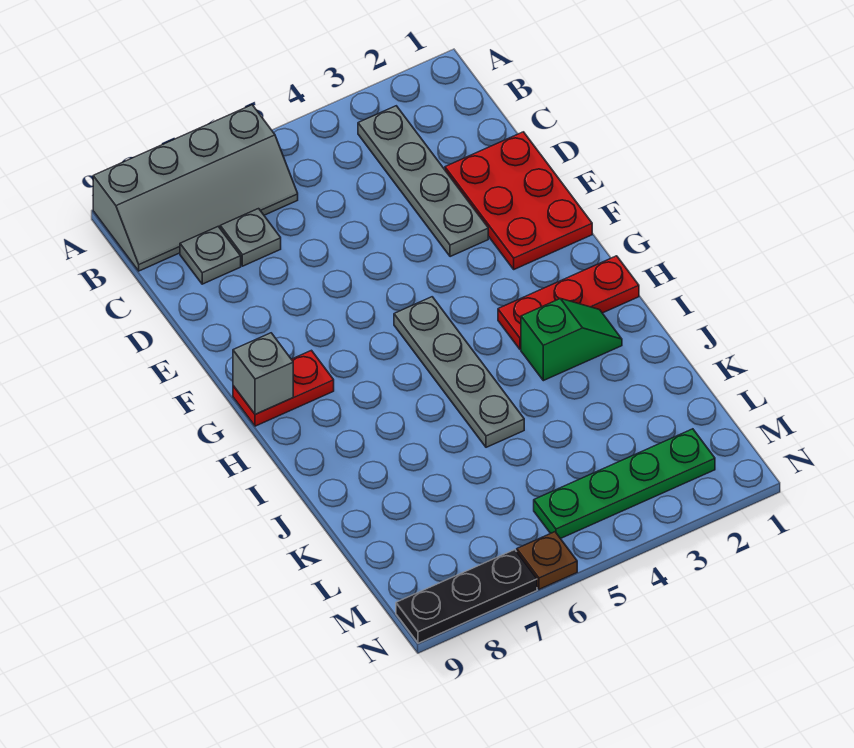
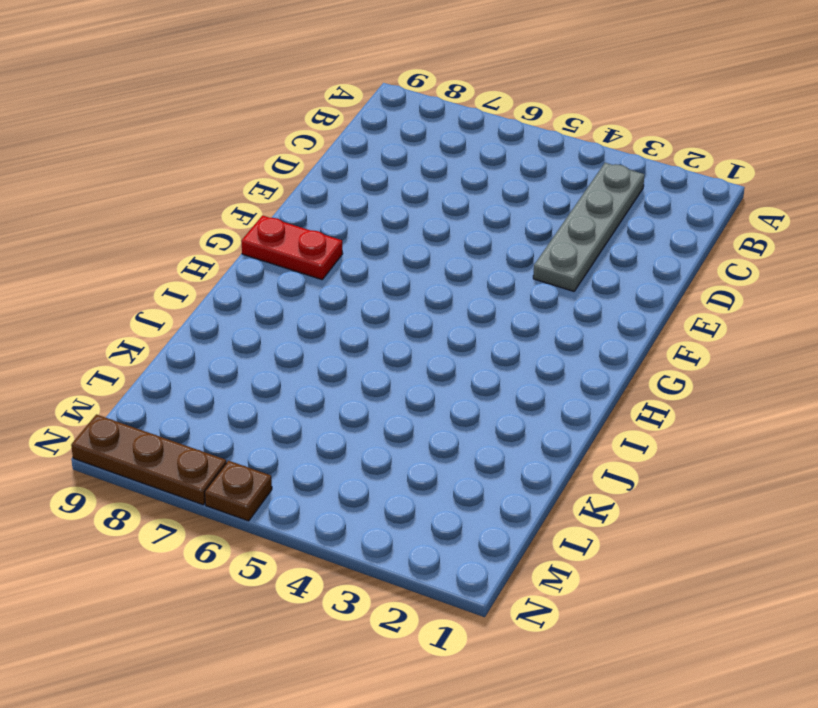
brown plate N7:N9 level 1 -> black plate N7:N9 level 1
none -> grey slope A6:B9 level 1 top A
none -> grey plate C7 level 1
none -> grey plate C8 level 1

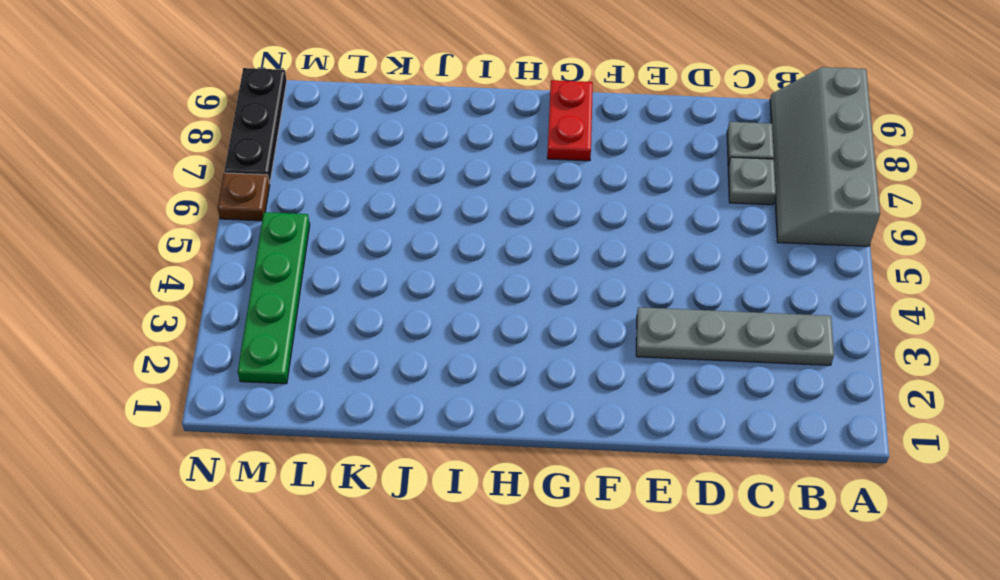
none -> red plate D1:F2 level 1
none -> grey plate G5:J5 level 1
none -> red plate H1:H3 level 1

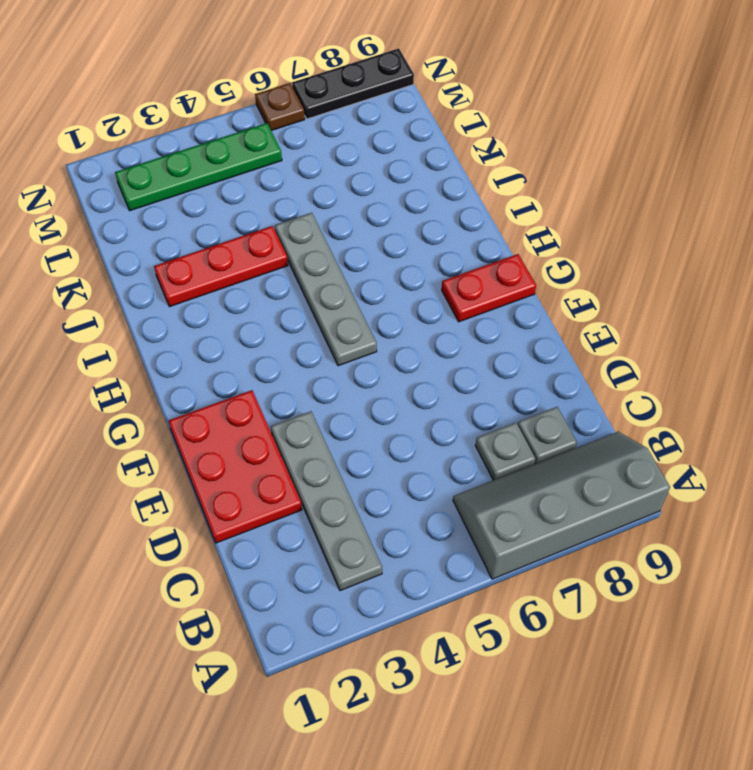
red plate J2:J4 level 1 -> red plate H1:H3 level 1
none -> green slope I2:I3 level 1 top 3
none -> grey brick G9 level 2

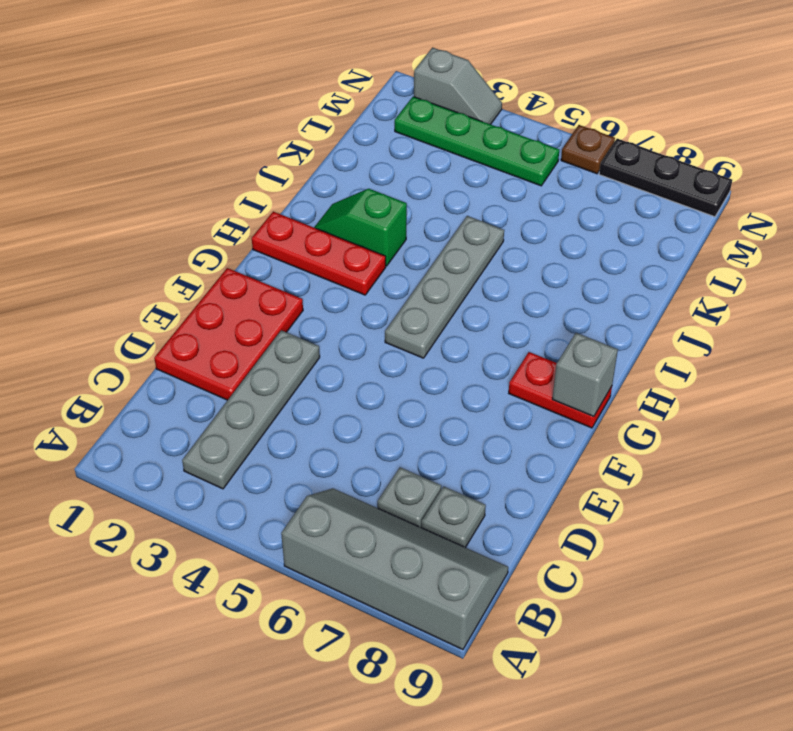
grey slope N2:N3 level 1 top 2 -> none

